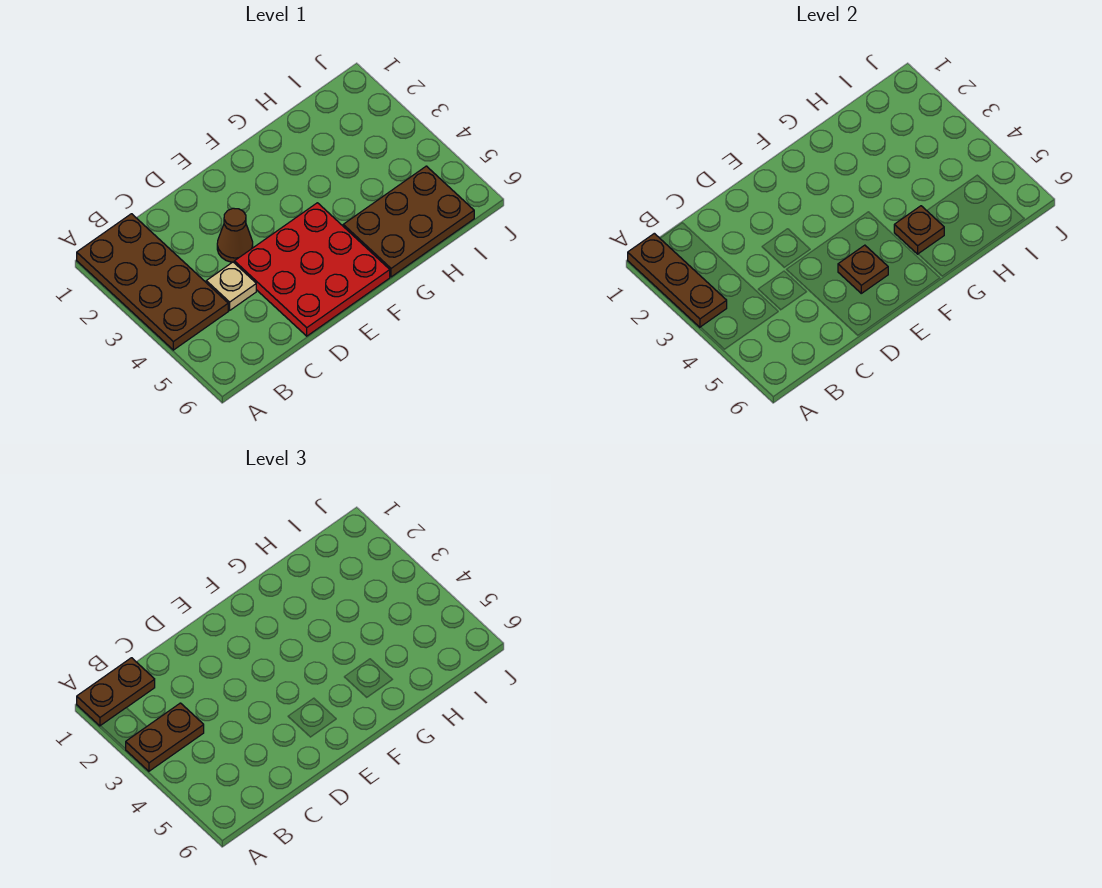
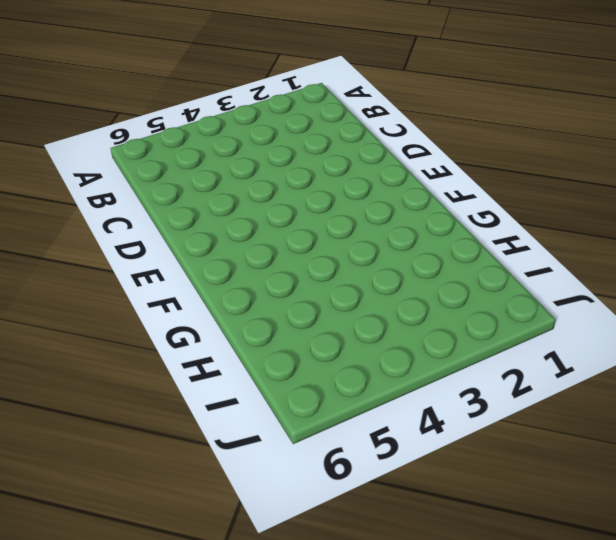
none -> brown plate A1:B4 level 1
none -> tan plate C4 level 1

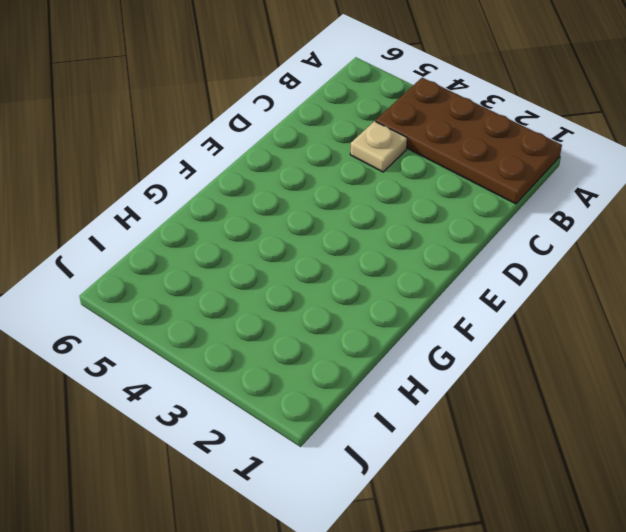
none -> brown cone D3 level 1
none -> red plate D4:F6 level 1

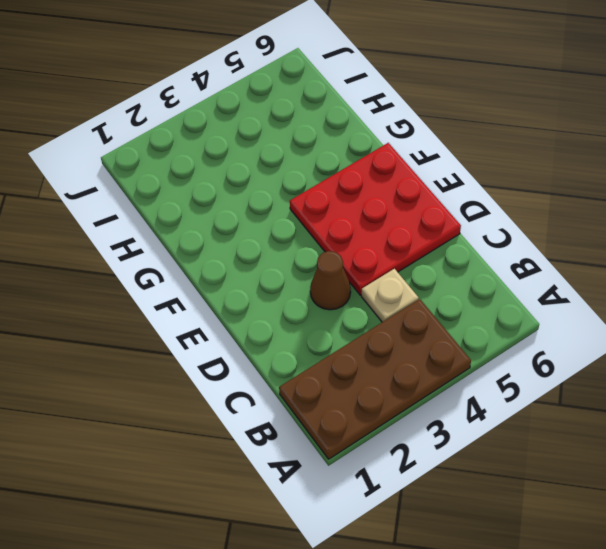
none -> brown plate G5:I6 level 1
none -> brown plate A1:A3 level 2

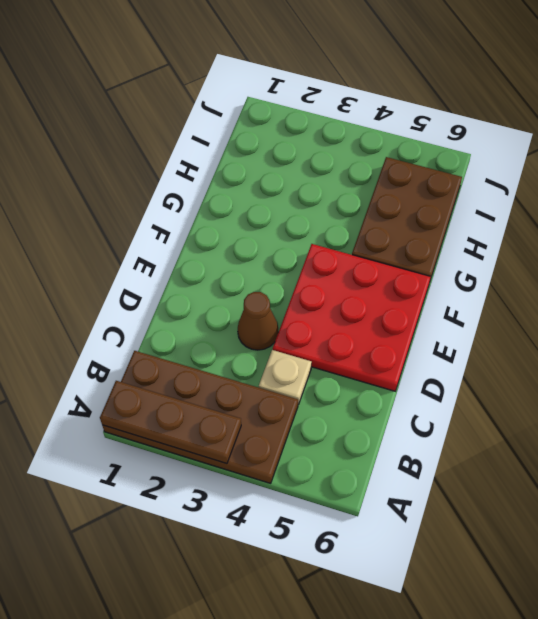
none -> brown plate E5 level 2
none -> brown plate G5 level 2

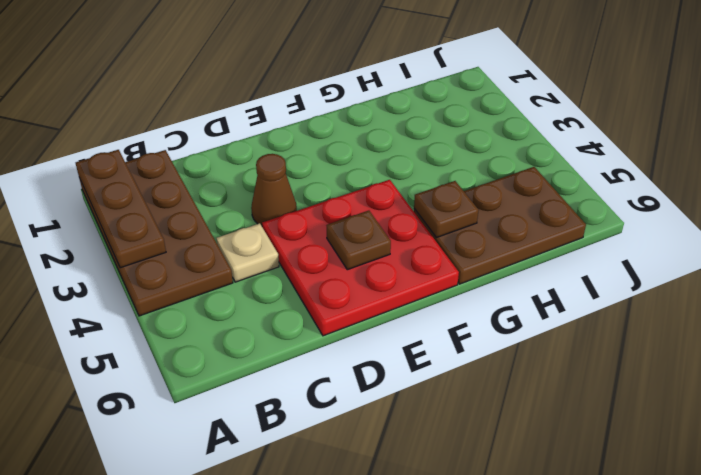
none -> brown plate A1:B1 level 3
none -> brown plate A3:B3 level 3

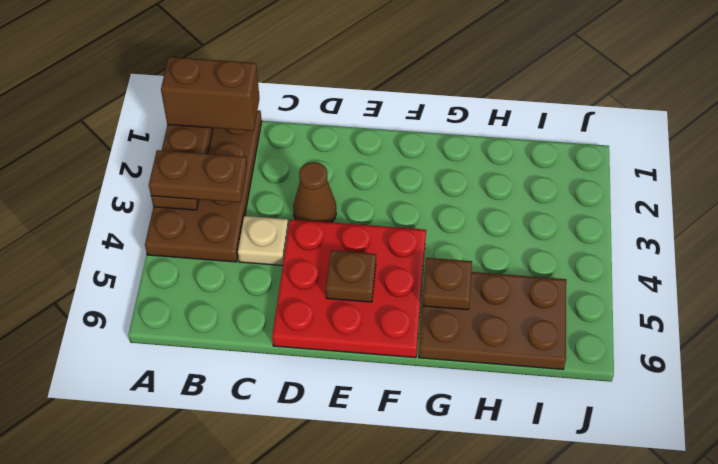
brown brick A1:B1 level 3 -> brown plate A1:B1 level 3

